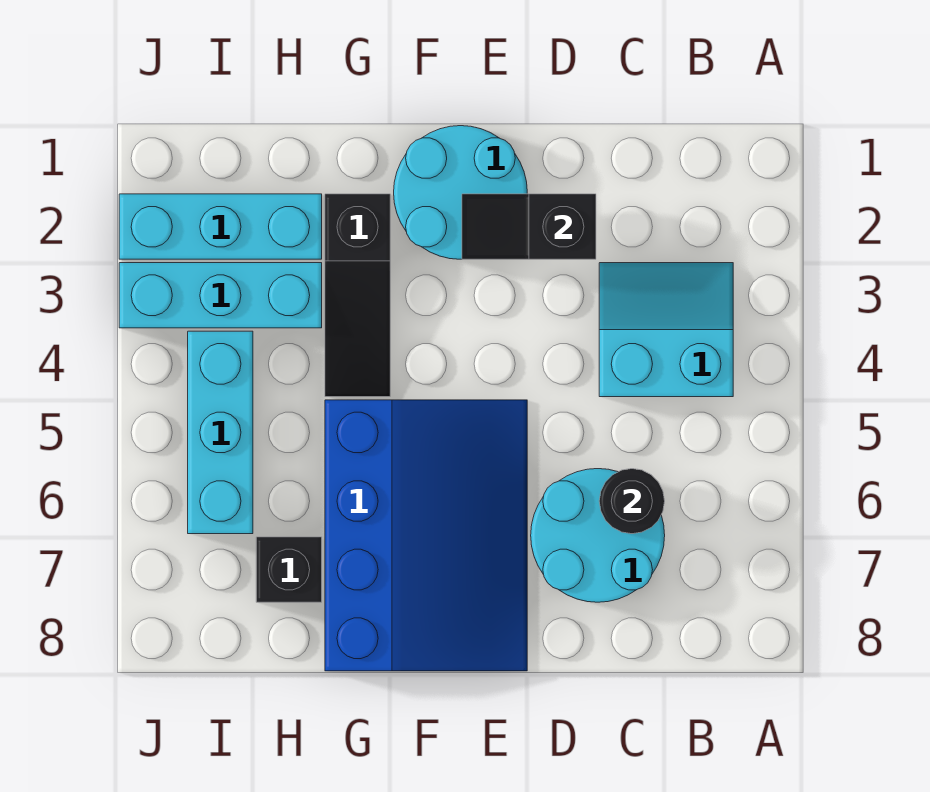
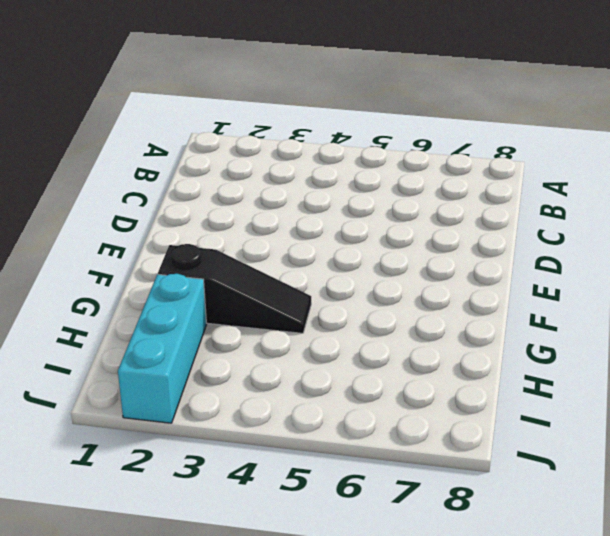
none -> cyan slope B3:C4 level 1 top 4
none -> cyan round brick C6:D7 level 1

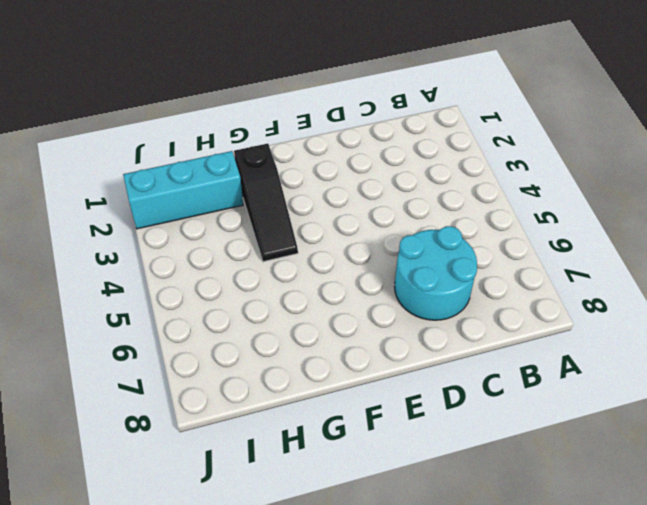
none -> cyan slope B3:C4 level 1 top 4
none -> cyan round brick E1:F2 level 1

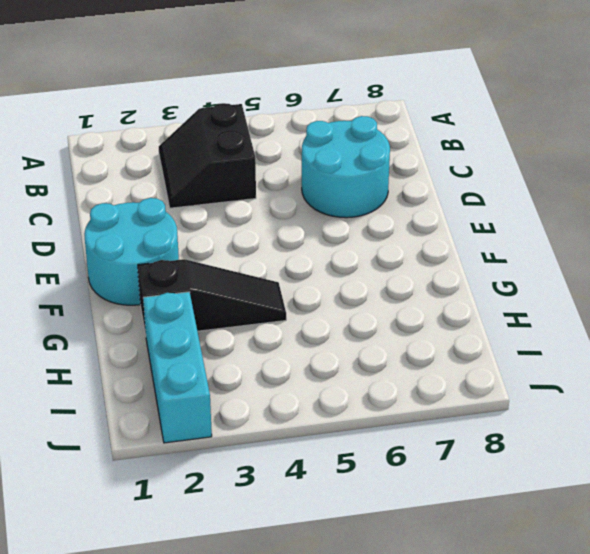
black slope B3:C4 level 1 top 4 -> cyan slope B3:C4 level 1 top 4
none -> blue slope E5:G8 level 1 top G
none -> cyan brick H3:J3 level 1

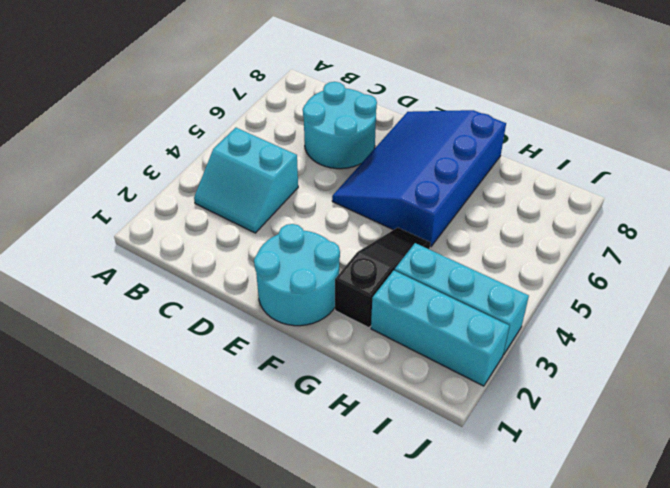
none -> black brick H7 level 1
none -> cyan brick I4:I6 level 1

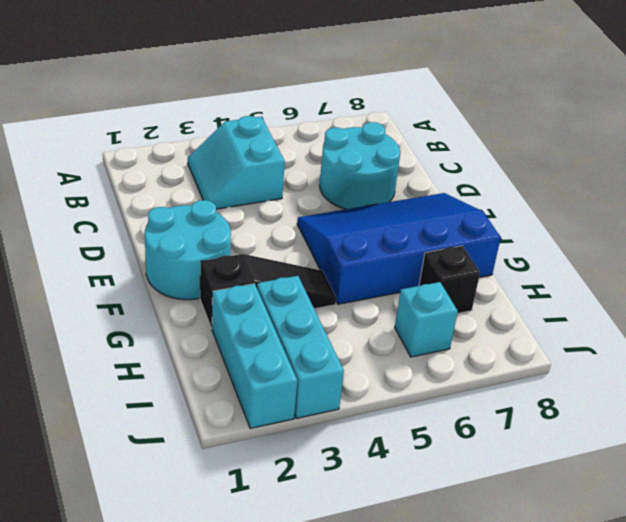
cyan brick I6 level 1 -> cyan brick I4:I6 level 1
none -> black round brick C6 level 2
none -> black slope D2:E2 level 2 top D

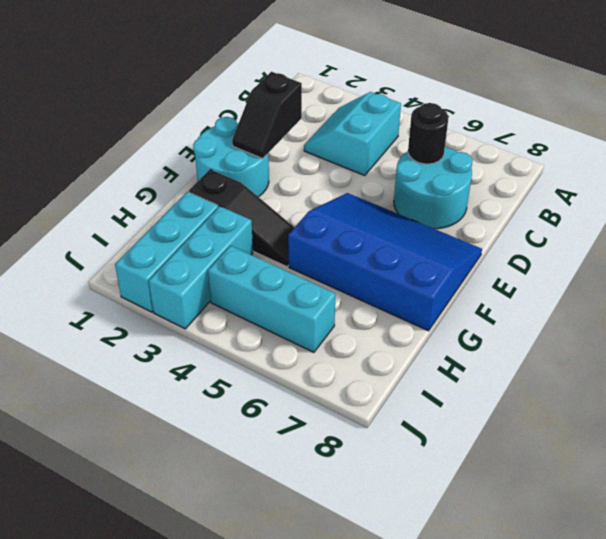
none -> black brick H7 level 1

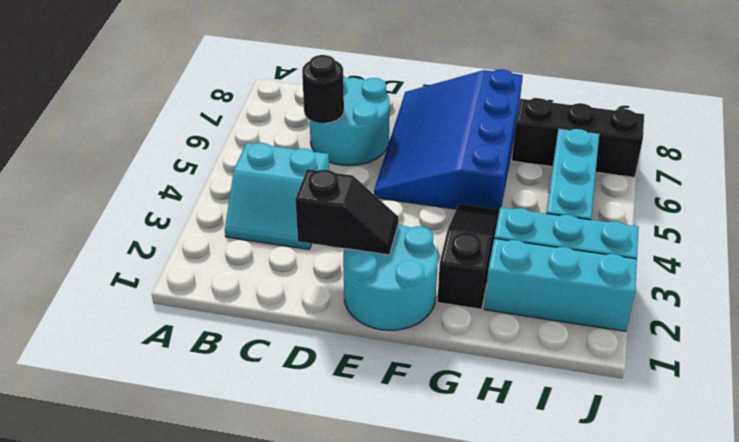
black brick H7:J7 level 1 -> black brick H7 level 1

